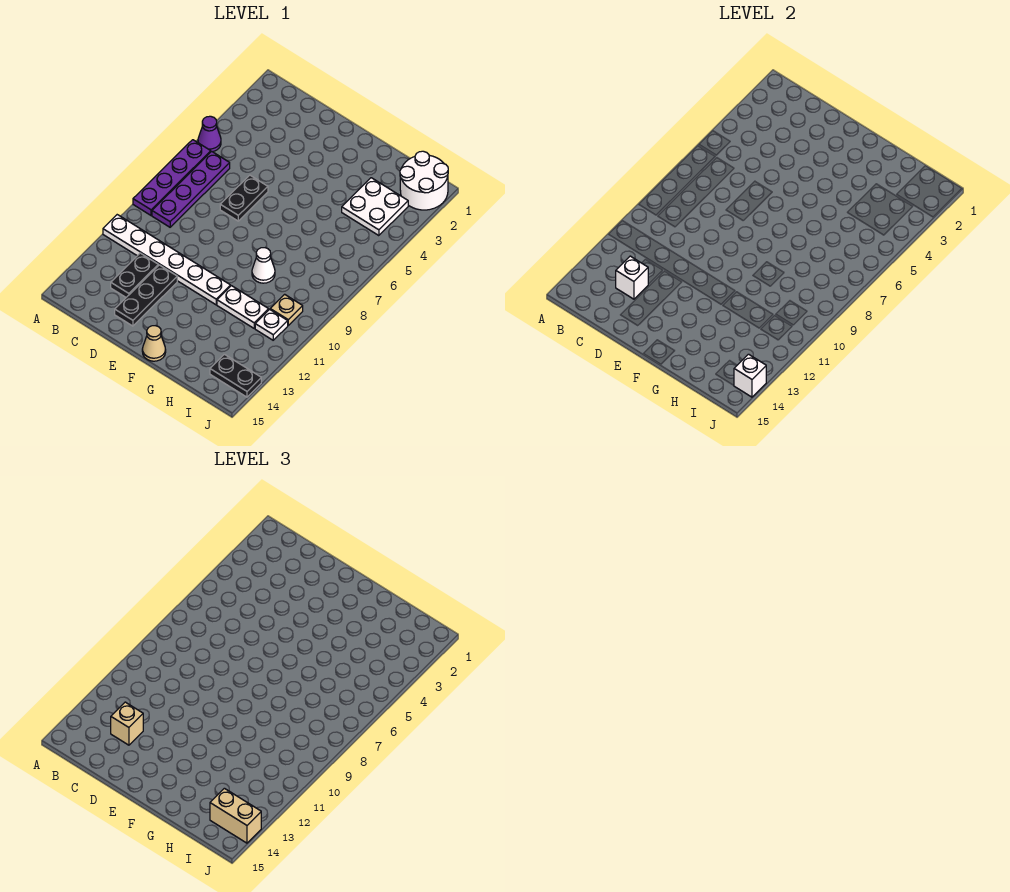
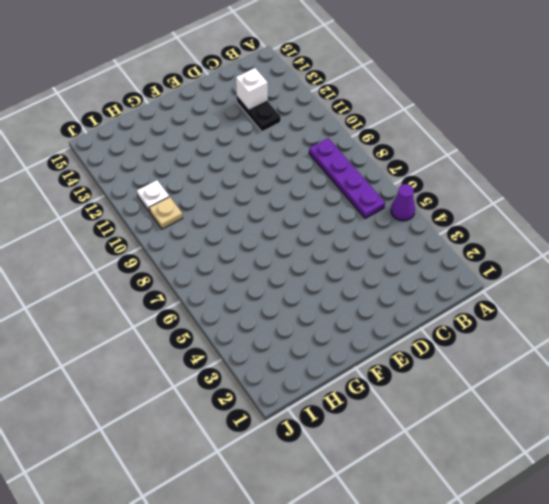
none -> purple plate A6:A9 level 1
none -> white plate A11:F11 level 1
none -> black plate D6:D7 level 1

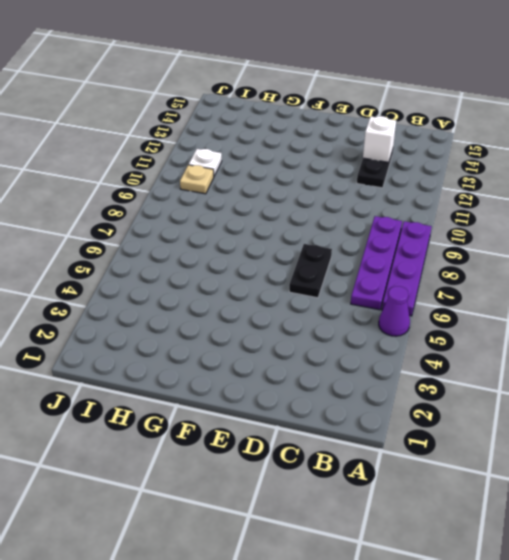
none -> white plate A11:F11 level 1
none -> black plate D12:D14 level 1
none -> tan cone F15 level 1

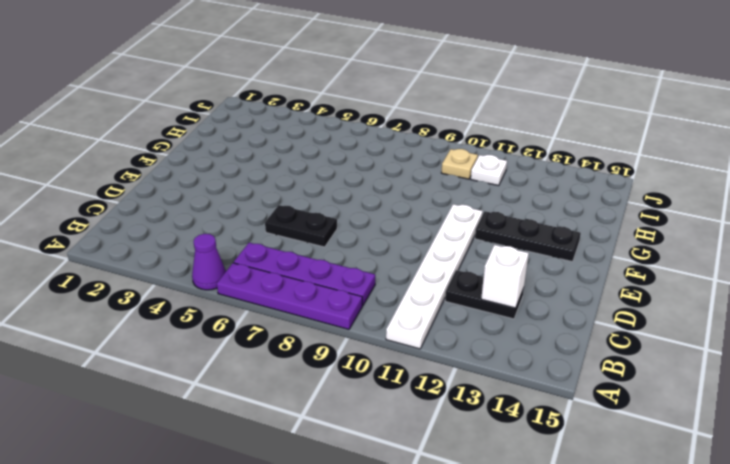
black plate F12:F14 level 1 -> black plate D12:D14 level 1
none -> tan cone F15 level 1
none -> white cone G9 level 1
none -> white plate G11:H11 level 1

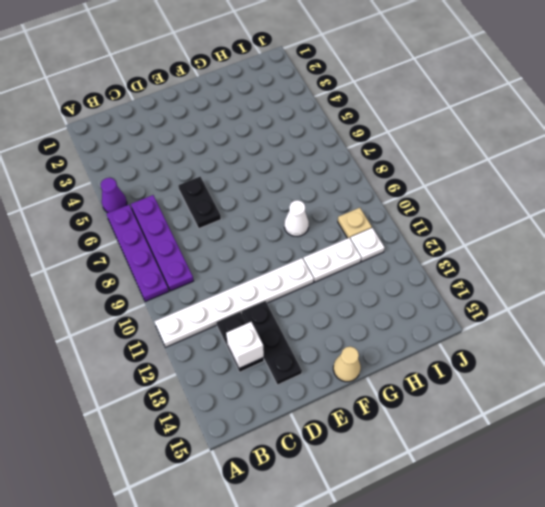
none -> white plate H3:I4 level 1
none -> white round brick I1:J2 level 1
none -> black plate I14:J14 level 1

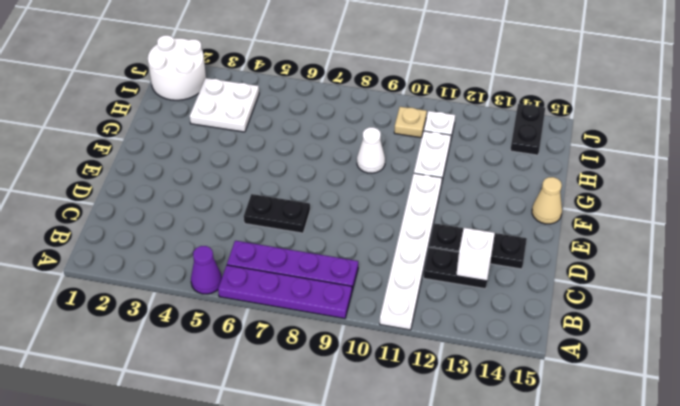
none -> white brick J14 level 2
none -> tan brick C13 level 3
none -> tan brick I14:J14 level 3

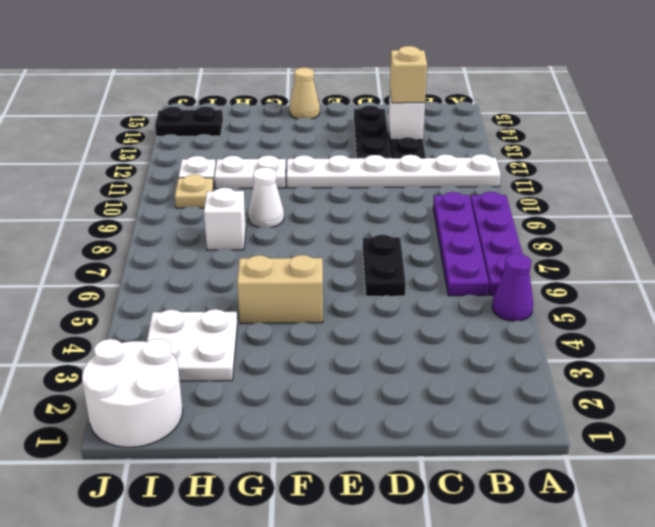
tan brick F5:G5 level 1 -> tan brick I14:J14 level 3
white brick H8 level 1 -> white brick J14 level 2

